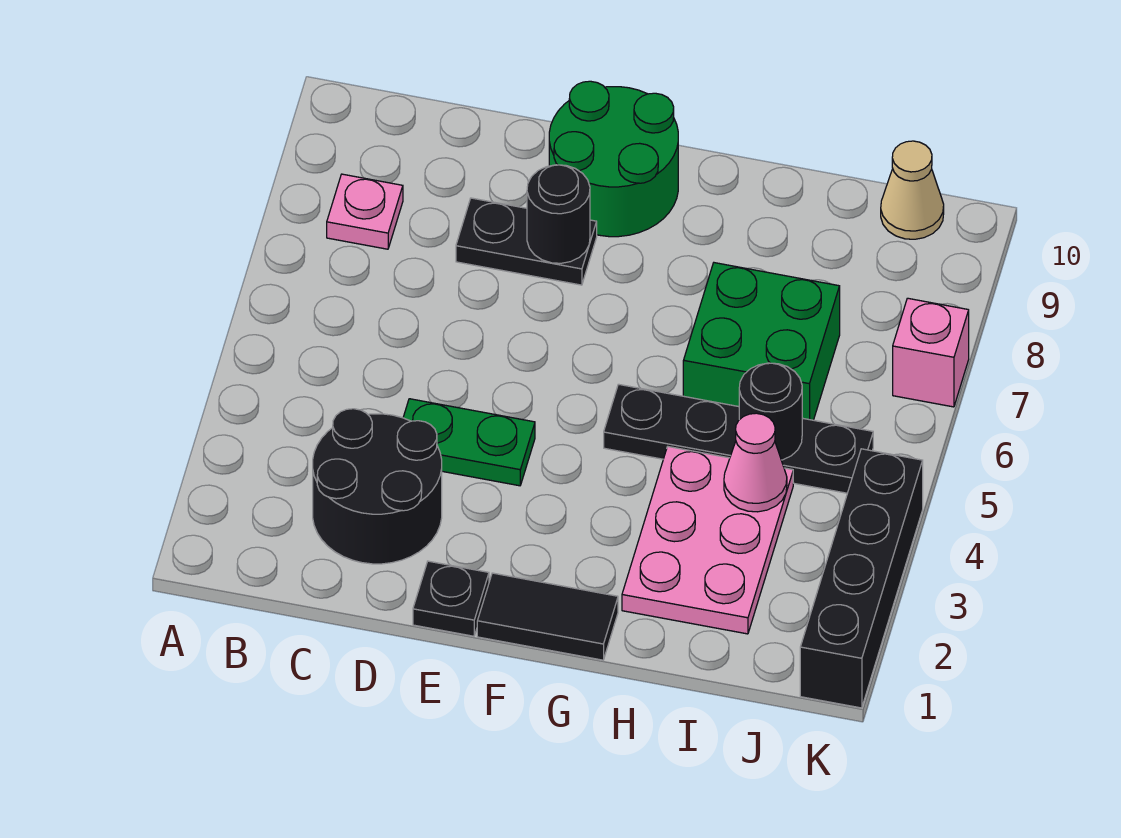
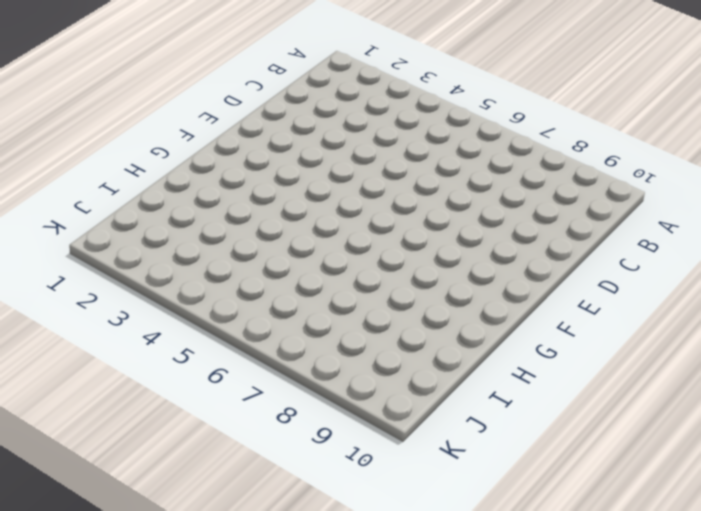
none -> pink plate B8 level 1
none -> black round brick C2:D3 level 1
none -> green plate D4:E4 level 1

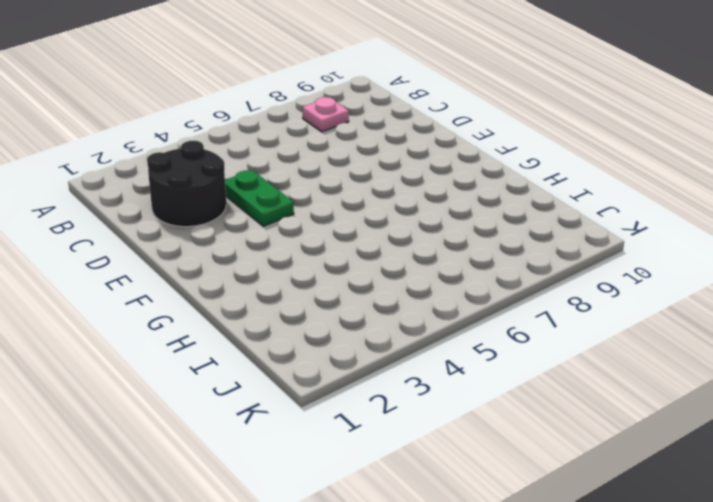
none -> black plate D8:E8 level 1
none -> black plate E1 level 1
none -> green round brick E9:F10 level 1

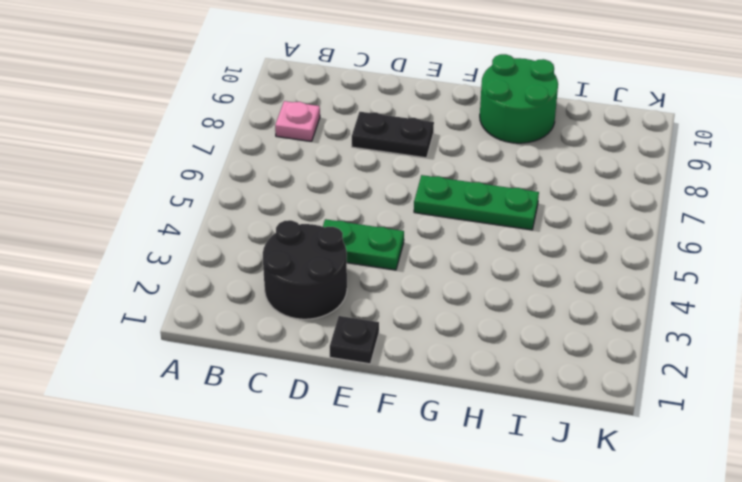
green plate F6:H6 level 1 -> green brick H6:I7 level 1
green round brick G9:H10 level 1 -> green round brick E9:F10 level 1
none -> black tile F1:G1 level 1
none -> black plate G5:J5 level 1
none -> pink plate H2:I4 level 1

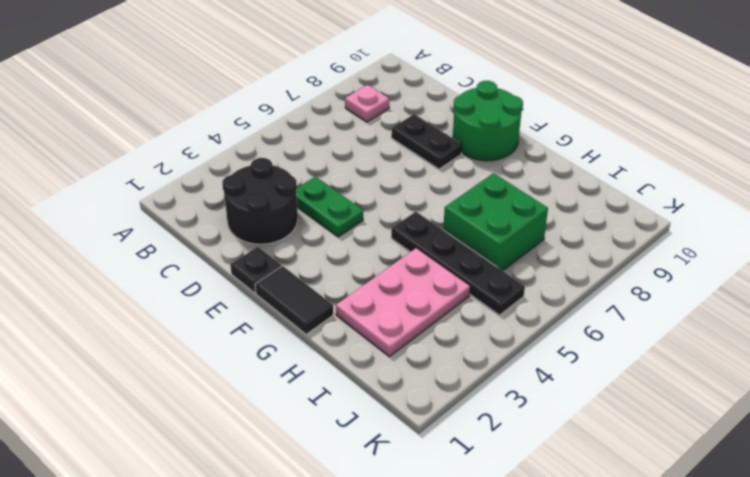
none -> tan cone J10 level 1
none -> black brick K1:K4 level 1
none -> pink brick K7 level 1

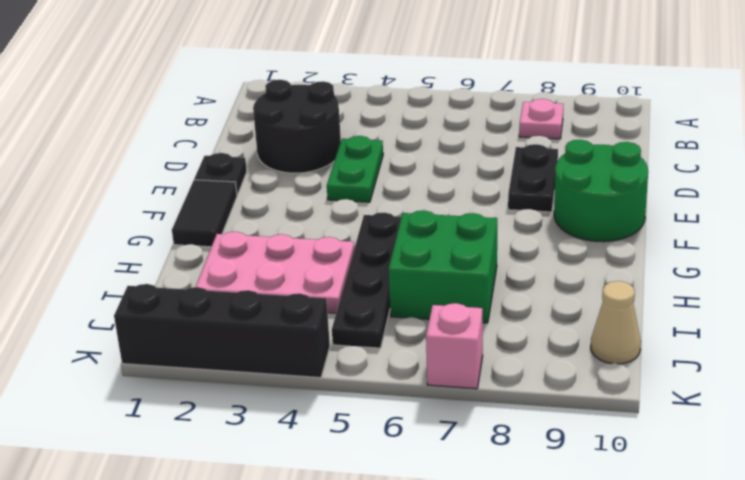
none -> black round brick E8 level 2
none -> pink cone I4 level 2
none -> black round brick I5 level 2

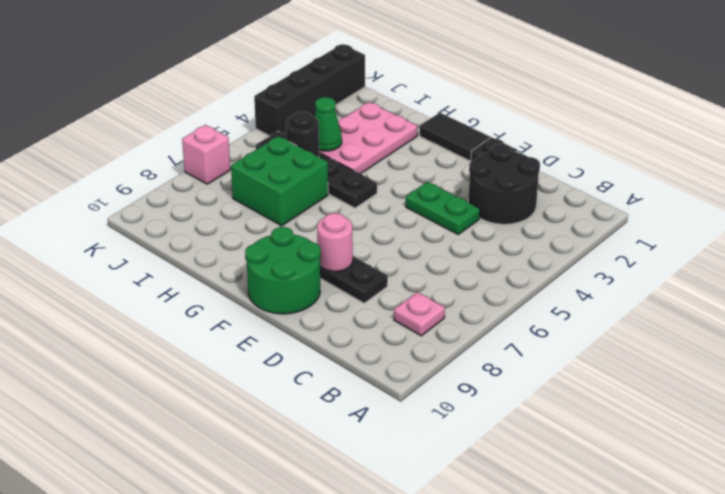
pink round brick E8 level 2 -> black round brick E8 level 2
green cone I4 level 2 -> pink cone I4 level 2
none -> tan cone J10 level 1

